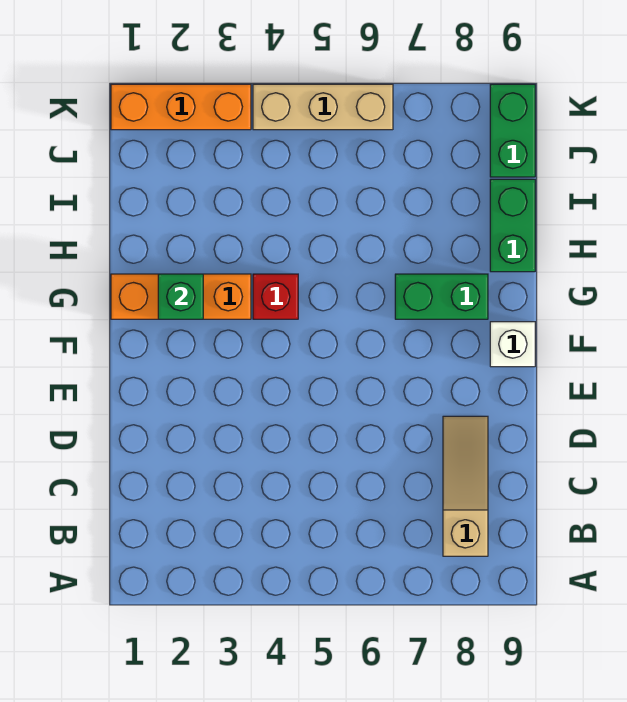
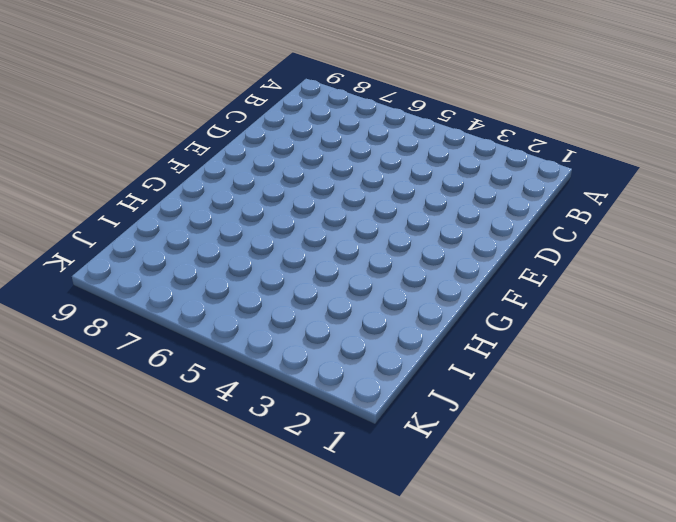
none -> tan slope B8:D8 level 1 top B
none -> white brick F9 level 1

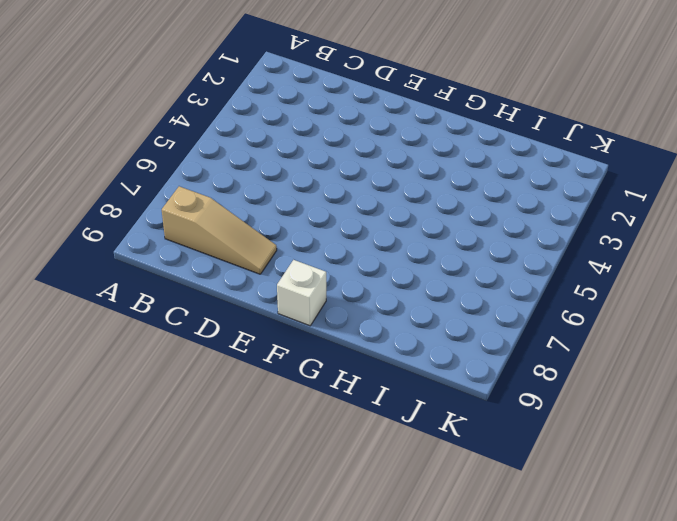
none -> orange brick G1:G3 level 1
none -> red brick G4 level 1

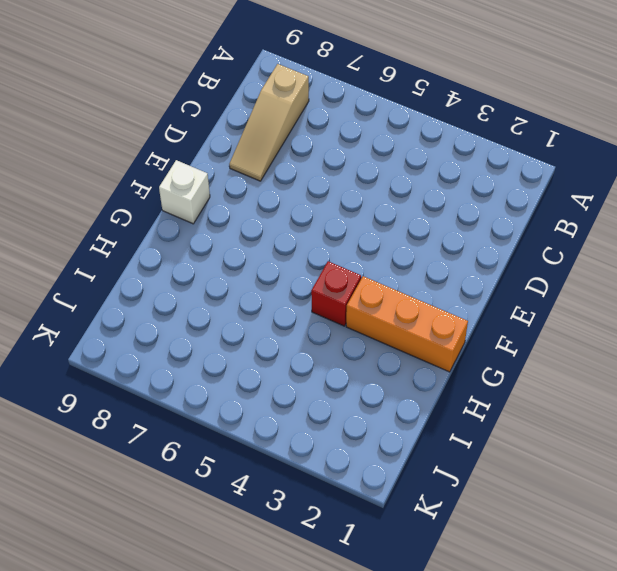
none -> green brick G7:G8 level 1
none -> green brick H9:I9 level 1

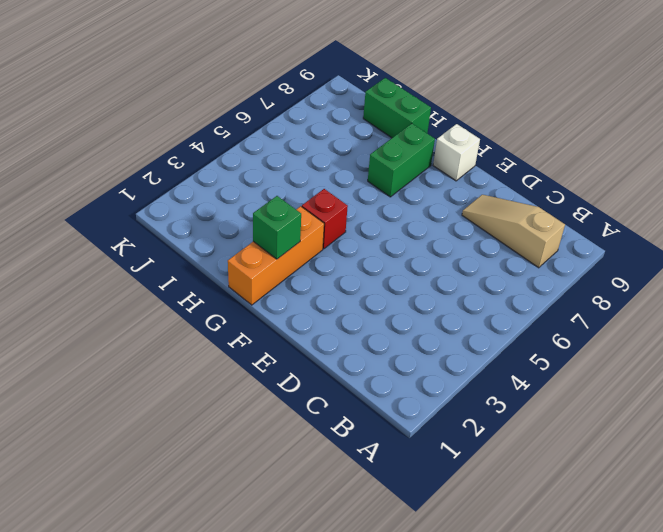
none -> green brick J9:K9 level 1
none -> orange brick K1:K3 level 1

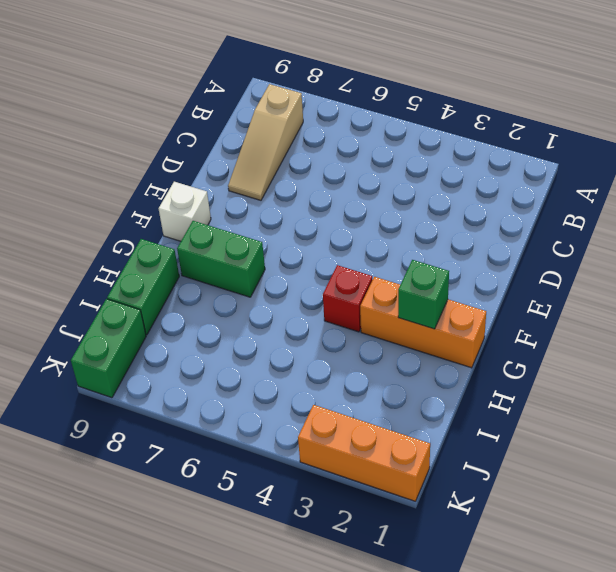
none -> tan brick K4:K6 level 1

